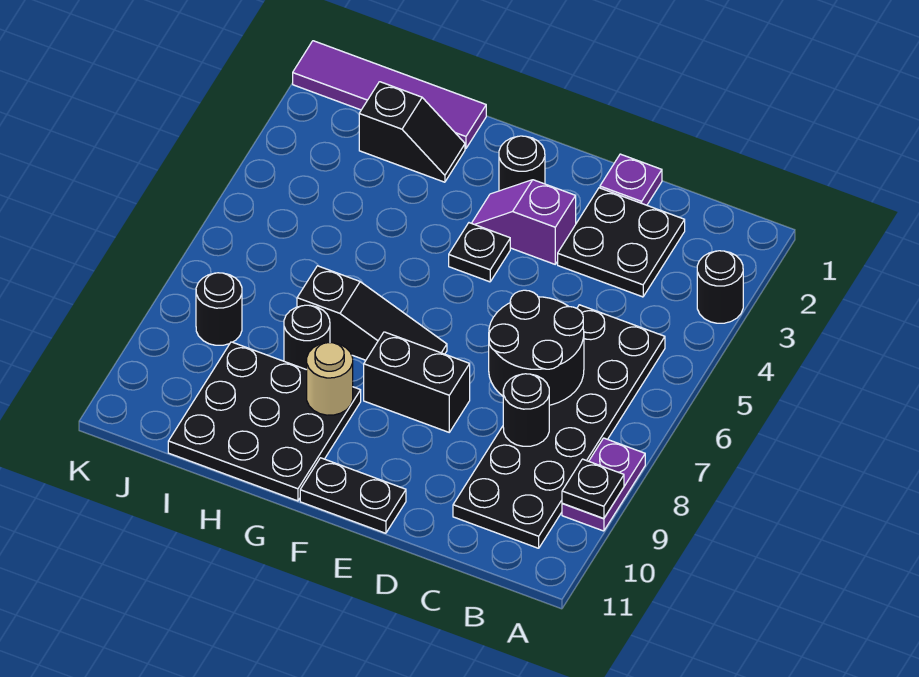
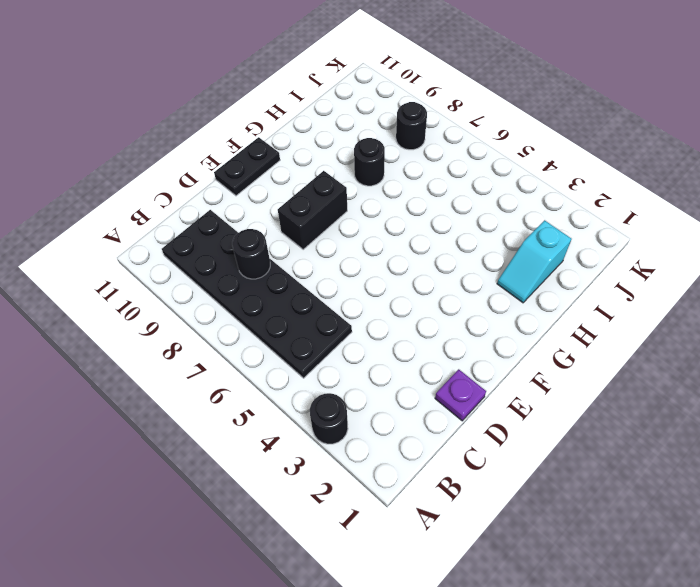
cyan slope H2:I2 level 1 top I -> black slope H2:I2 level 1 top I
none -> purple plate A8:A9 level 1
none -> black plate C2:D3 level 1
none -> purple slope E3:F3 level 1 top E

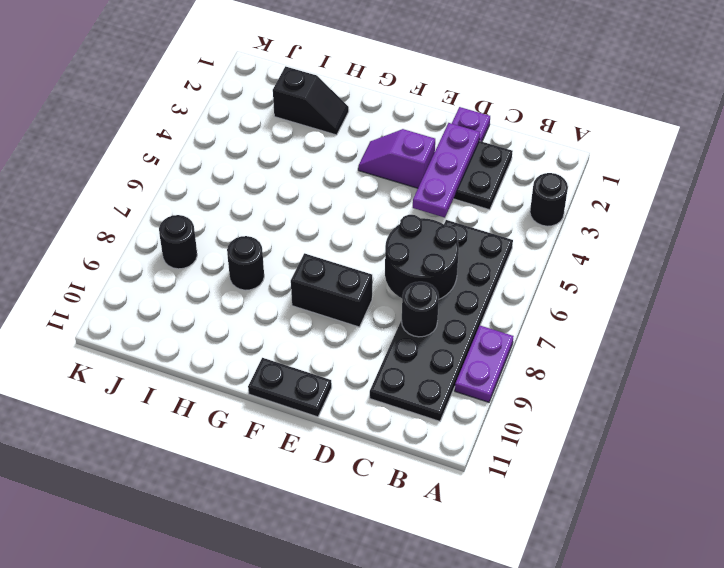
purple plate D2:D4 level 2 -> none
none -> black round brick F2 level 1
none -> black plate F4 level 1
none -> black slope F7:H7 level 1 top H

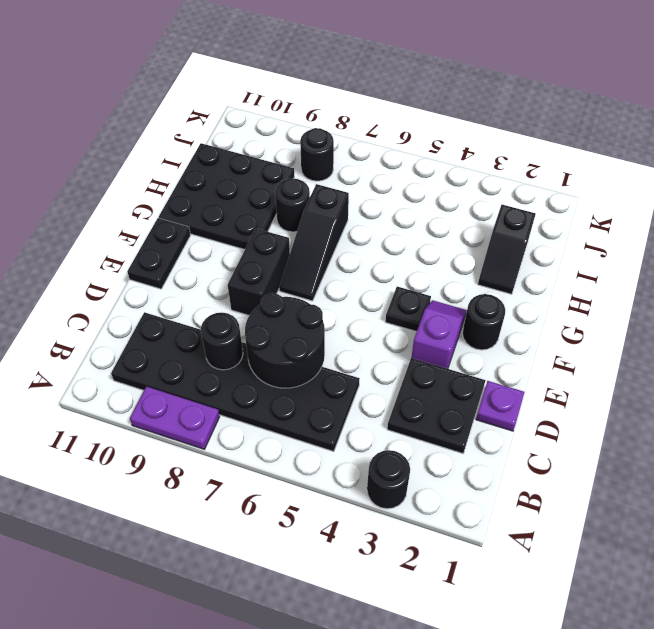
none -> purple tile H1:K1 level 1
none -> black plate A9 level 2
none -> tan round brick G9 level 2

